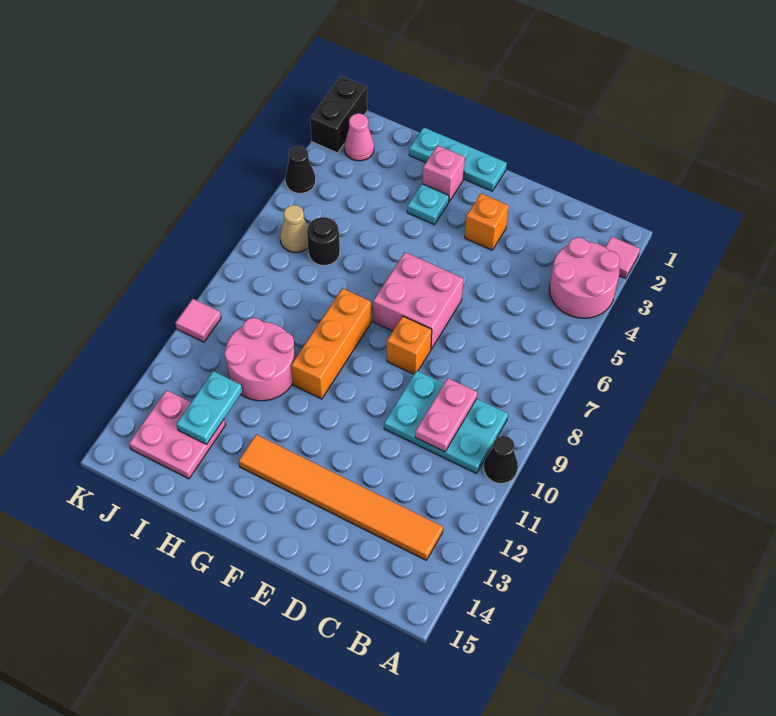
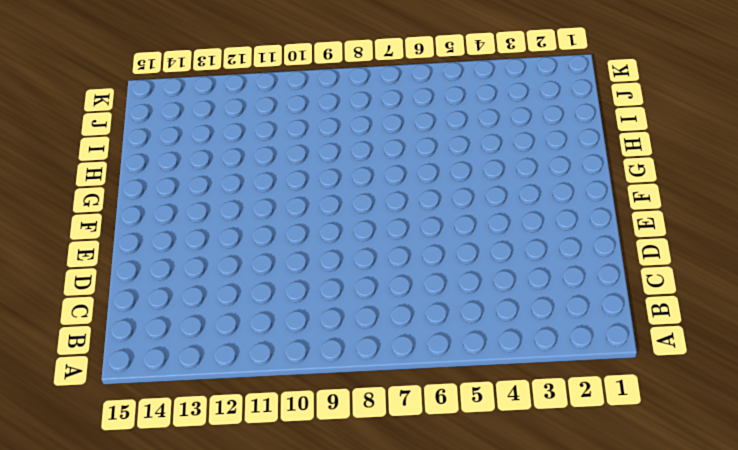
none -> pink tile A2 level 1
none -> pink round brick A3:B4 level 1
none -> black cone A10 level 1

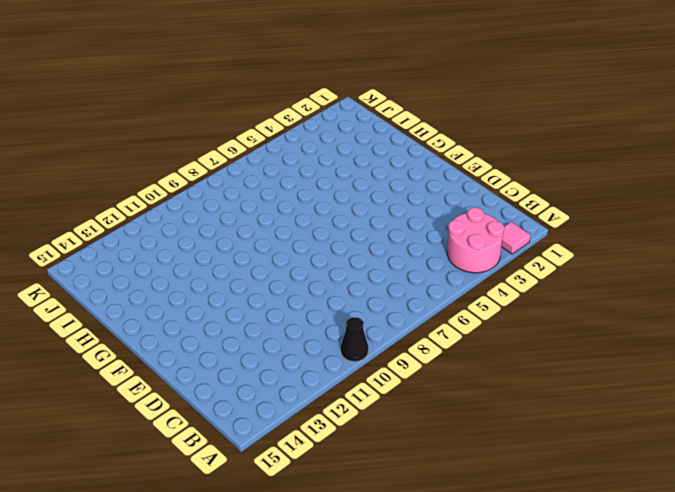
none -> cyan plate B9:D10 level 1
none -> orange tile B13:G13 level 1
none -> orange brick E3 level 1

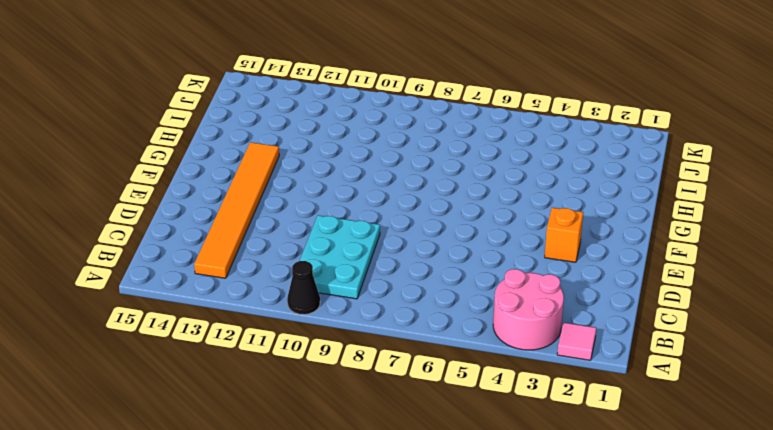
none -> pink brick E6:F7 level 1
none -> orange brick E8 level 1
none -> cyan plate F1:H1 level 1

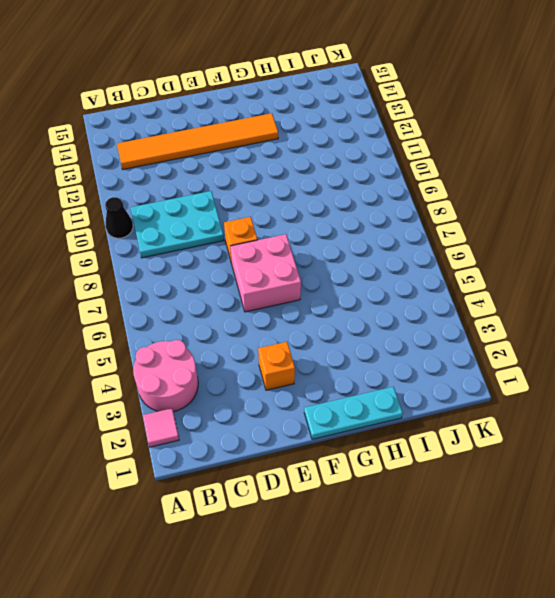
none -> pink brick G2 level 1
none -> cyan plate G3 level 1
none -> orange brick G8:G10 level 1

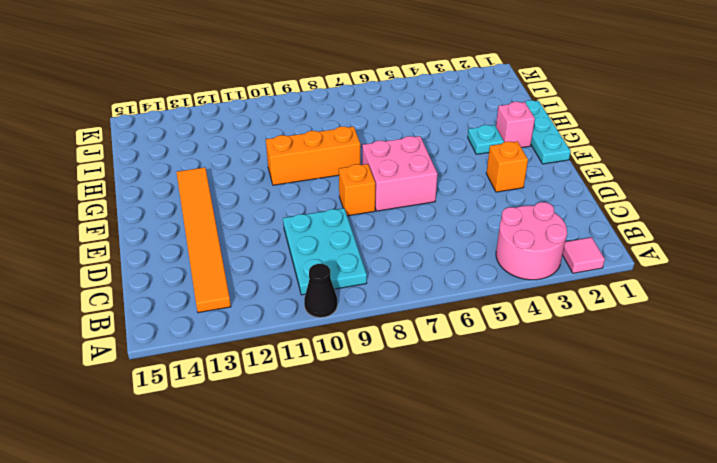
none -> pink round brick H10:I11 level 1
none -> black round brick I6 level 1
none -> pink plate I13:J14 level 1

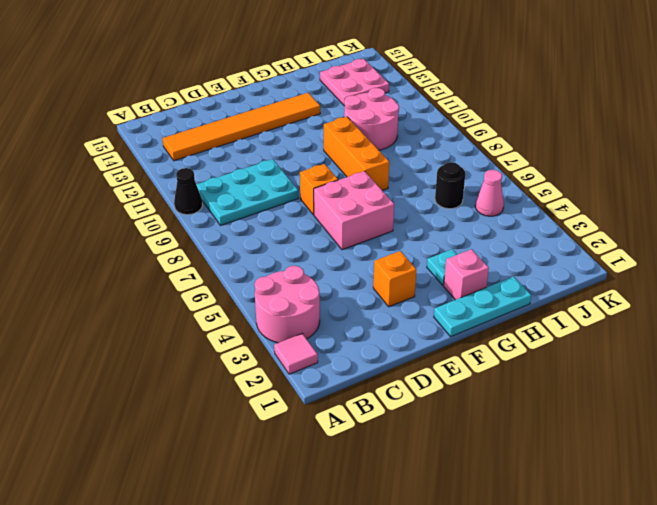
pink cone J5 level 1 -> pink cone J2 level 1
none -> tan cone J6 level 1
none -> black brick K1:K2 level 1
none -> black cone K4 level 1

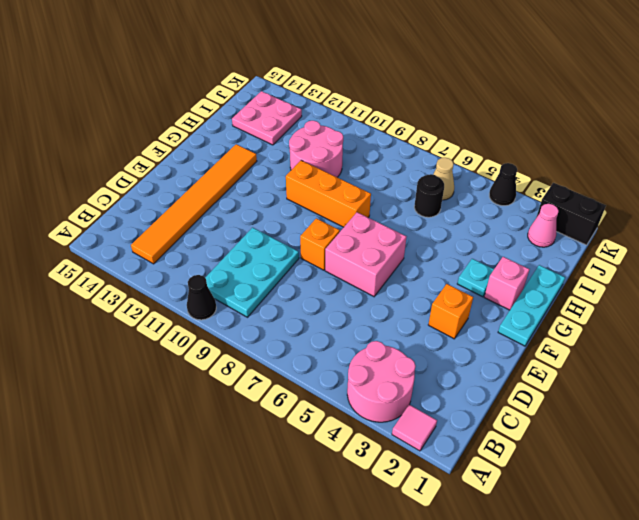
none -> pink tile K10 level 1
none -> pink plate C9:C10 level 2
none -> cyan plate I12:I13 level 2

